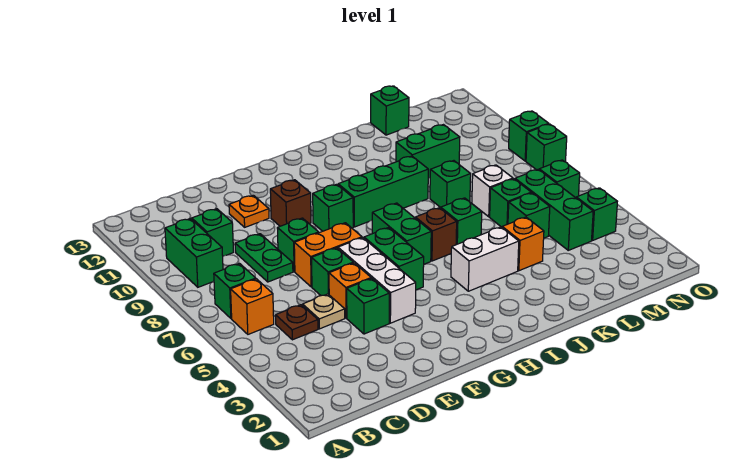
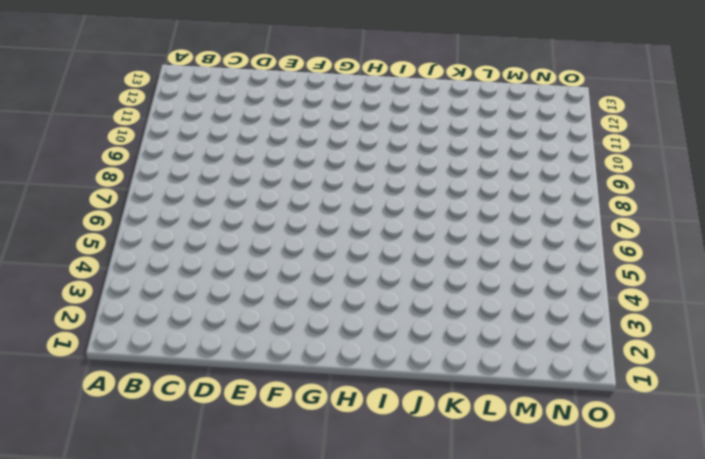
none -> orange brick B6 level 1
none -> green brick B7 level 1
none -> green brick B9:B10 level 1
none -> brown plate C5 level 1

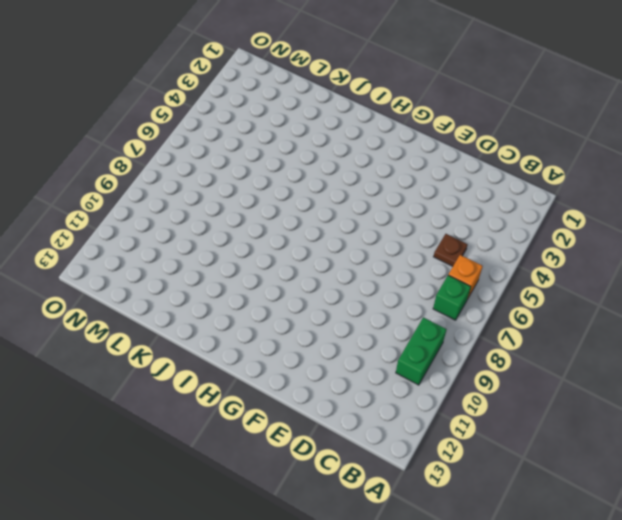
none -> green brick C10 level 1
none -> tan plate D5 level 1
none -> green plate D8:D9 level 1
none -> green brick E4 level 1

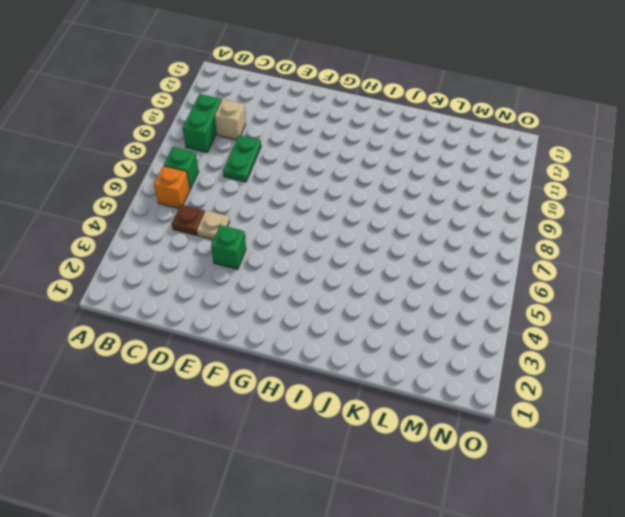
tan brick C10 level 1 -> green brick C10 level 1
none -> orange brick E5 level 1
none -> green brick E6 level 1
none -> orange brick E7:F7 level 1
none -> green brick E8 level 1

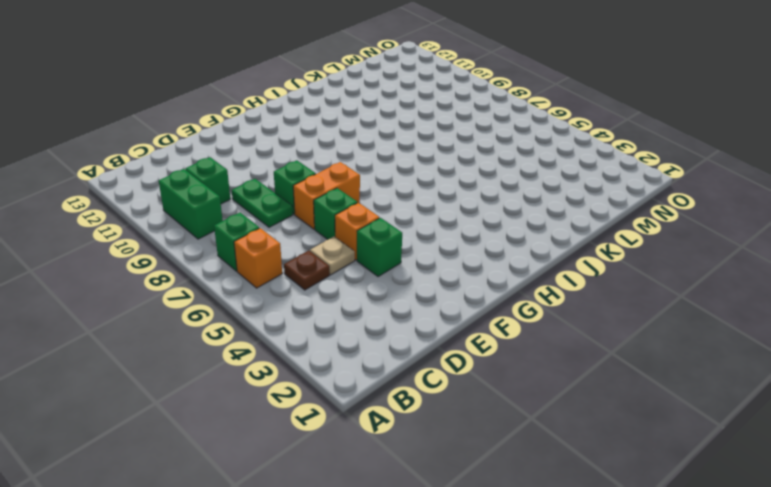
none -> orange plate E11 level 1
none -> white brick F4:F6 level 1
none -> brown brick F10 level 1
none -> green brick G5:G6 level 1

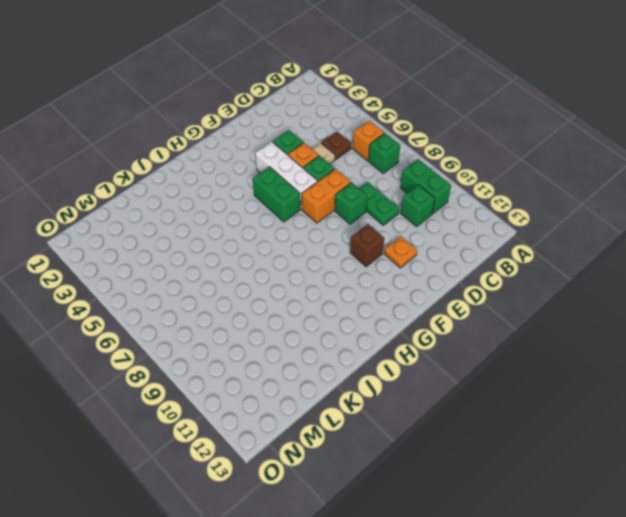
none -> green brick G9 level 1
none -> green brick H6:H7 level 1
none -> green brick H9:J9 level 1
none -> white brick I4:J4 level 1

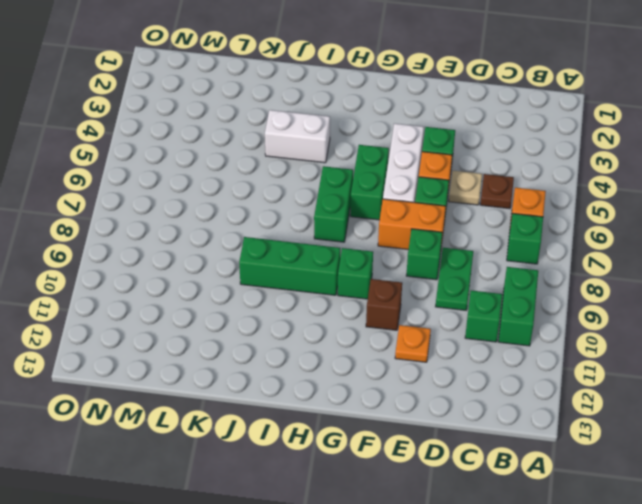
none -> brown brick I6 level 1
none -> green brick J6 level 1
none -> orange brick K4 level 1
none -> green brick K8 level 1

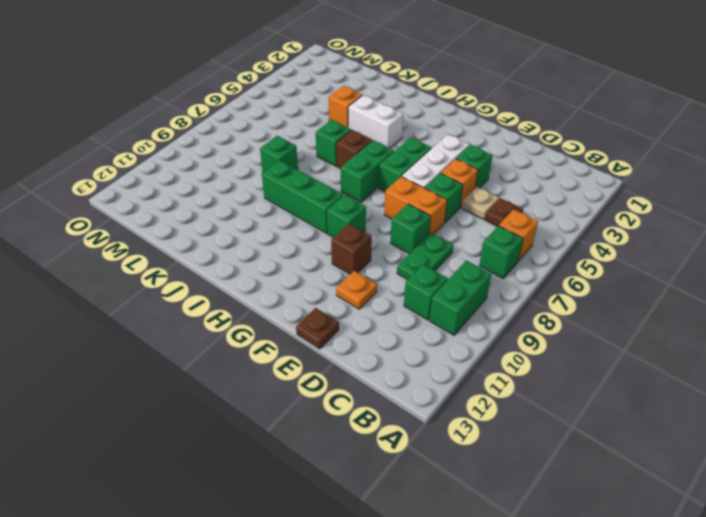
brown plate E13 level 1 -> none
none -> green brick K10:L10 level 1
none -> green brick L5 level 1
none -> green brick L6 level 1
none -> white brick L7 level 1

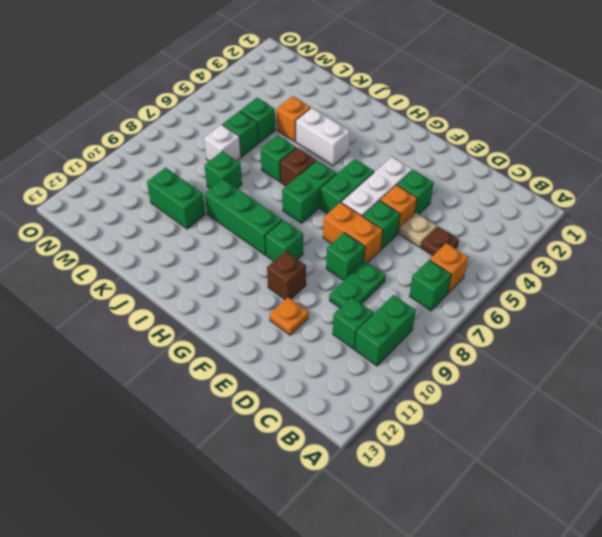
none -> green brick L13 level 1
none -> green brick M4:M6 level 1
none -> green brick N4 level 1
none -> green brick N6 level 1

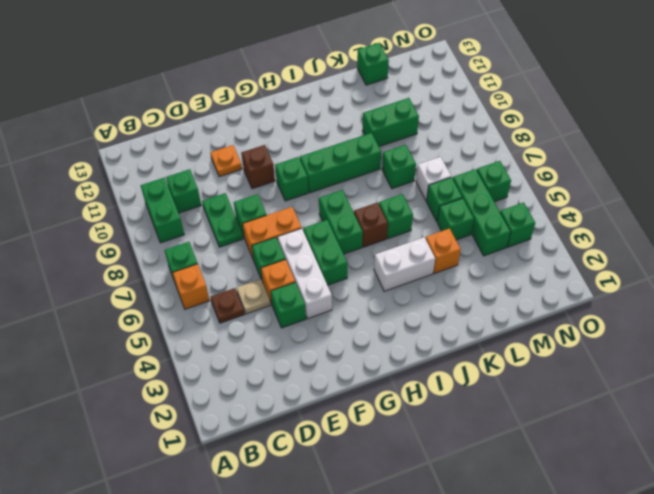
none -> green brick O8 level 1
none -> green brick O9 level 1

